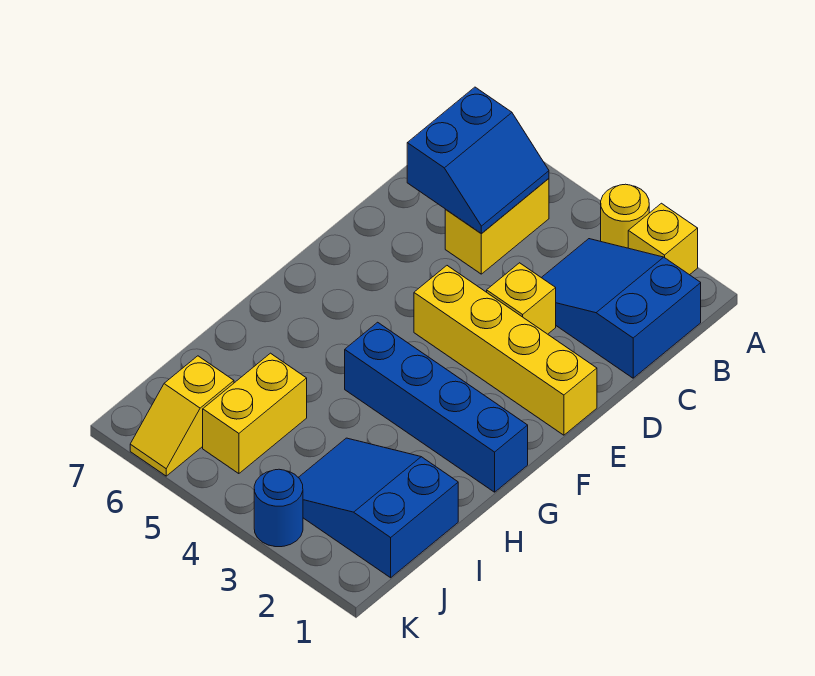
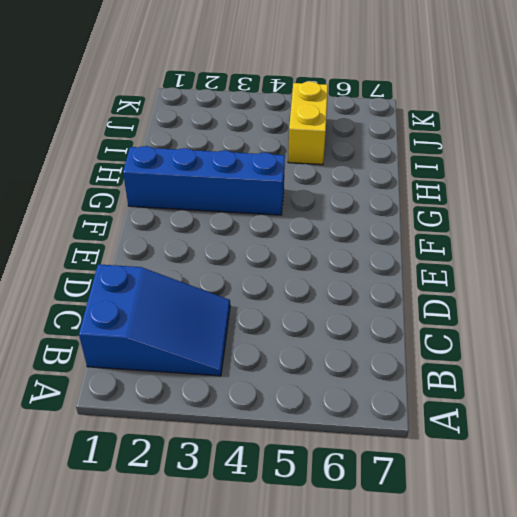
none -> yellow brick A2 level 1
none -> yellow round brick A3 level 1
none -> yellow brick B5:C5 level 1

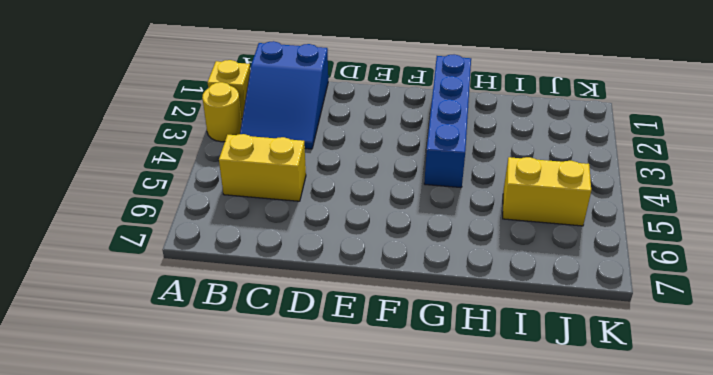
none -> yellow brick D3 level 1
none -> yellow brick E1:E4 level 1
none -> blue slope I1:J3 level 1 top 1

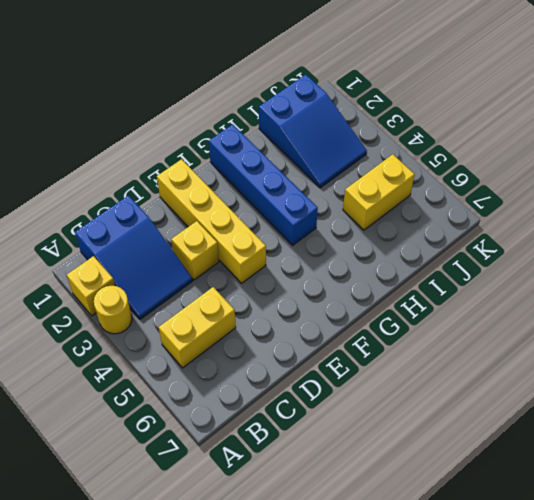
none -> yellow slope J6:K6 level 1 top J
none -> blue round brick K3 level 1
none -> blue slope B5:C6 level 2 top 6

